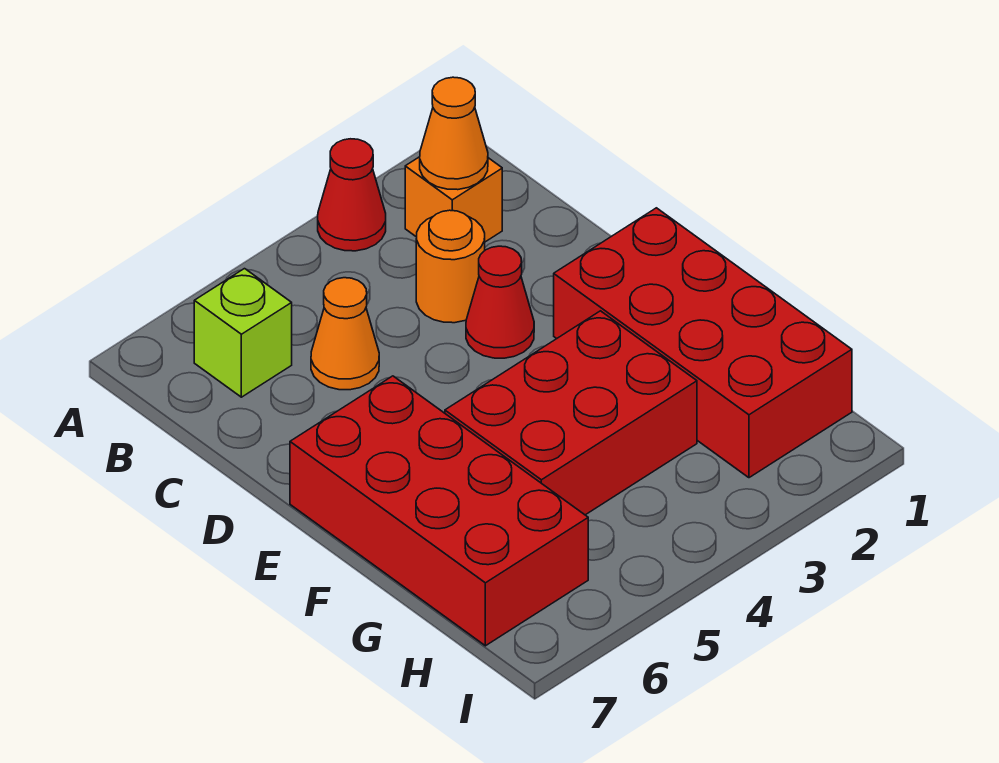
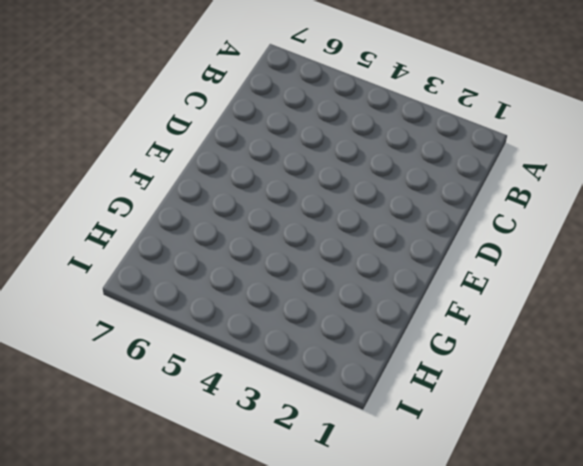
none -> red cone A3 level 1
none -> orange brick B2 level 1

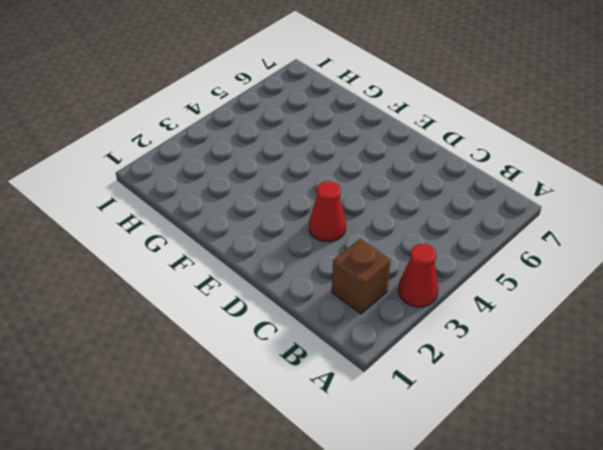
brown brick B2 level 1 -> orange brick B2 level 1
none -> lime brick B6 level 1
none -> orange round brick C3 level 1

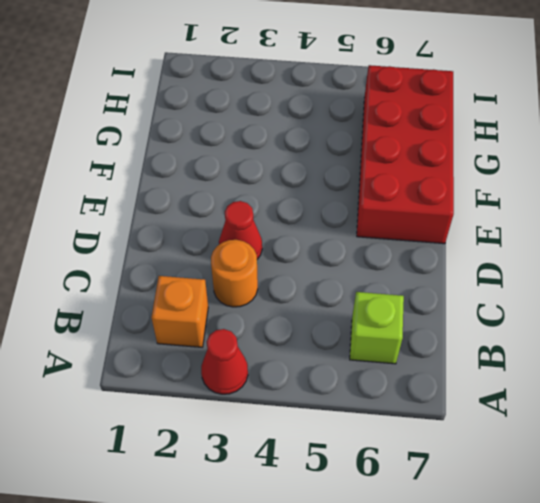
none -> orange cone C5 level 1
none -> red brick E1:H2 level 1

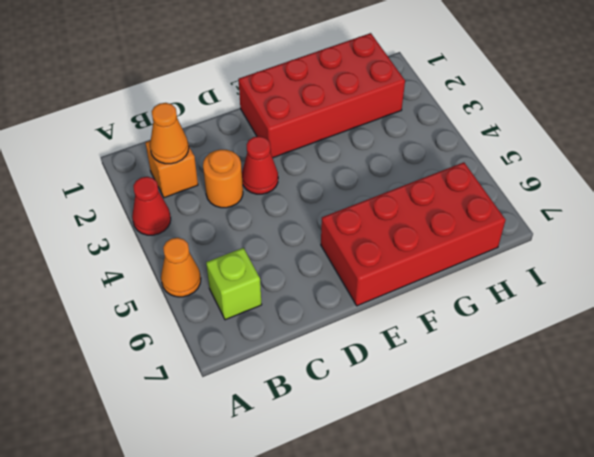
orange cone A5 level 1 -> orange cone C5 level 1
none -> red brick F3:G5 level 1

